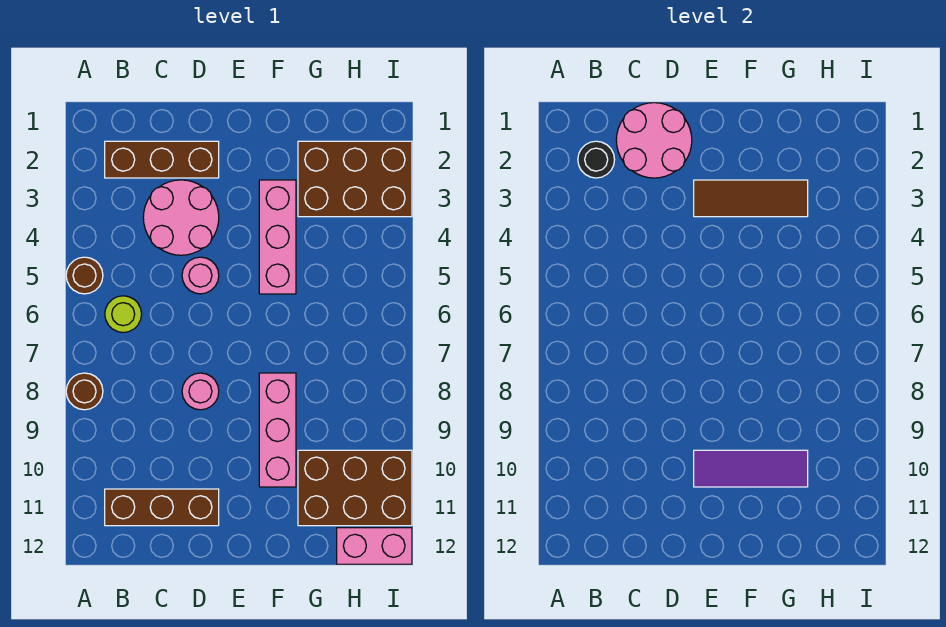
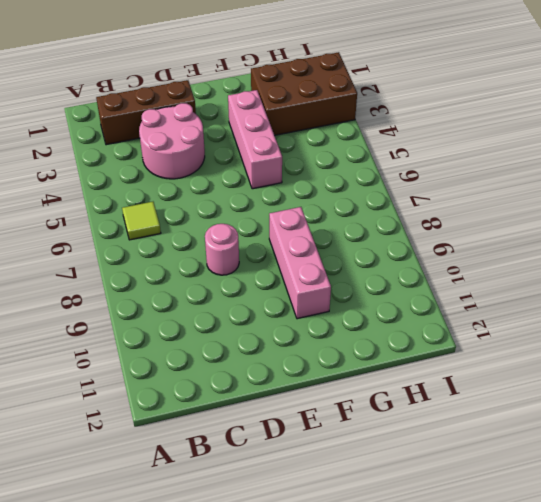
lime tile B6 level 1 -> lime round brick B6 level 1
none -> brown round brick A5 level 1
none -> brown round brick A8 level 1
none -> brown brick B11:D11 level 1

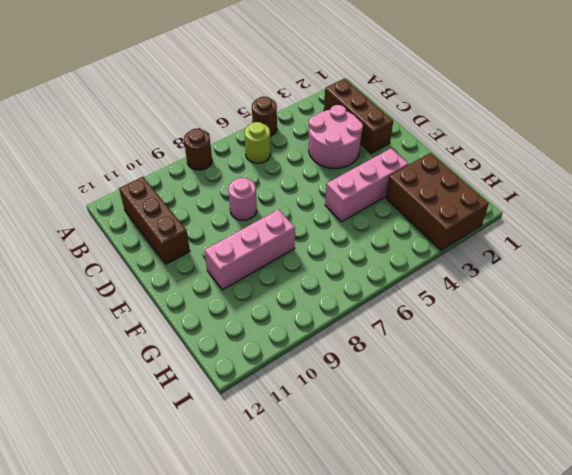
none -> pink round brick D5 level 1
none -> brown brick G10:I11 level 1
none -> pink brick H12:I12 level 1

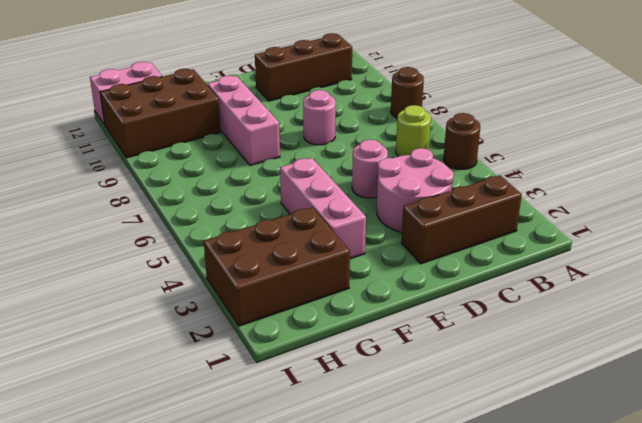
none -> black round brick B2 level 2
none -> pink round brick C1:D2 level 2
none -> brown tile E3:G3 level 2

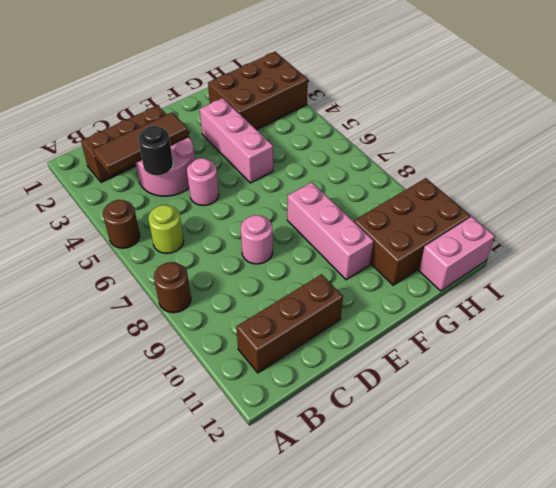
brown tile B3:D3 level 2 -> brown tile E3:G3 level 2
black round brick C4 level 2 -> black round brick B2 level 2
none -> pink round brick C1:D2 level 2
none -> purple tile E10:G10 level 2

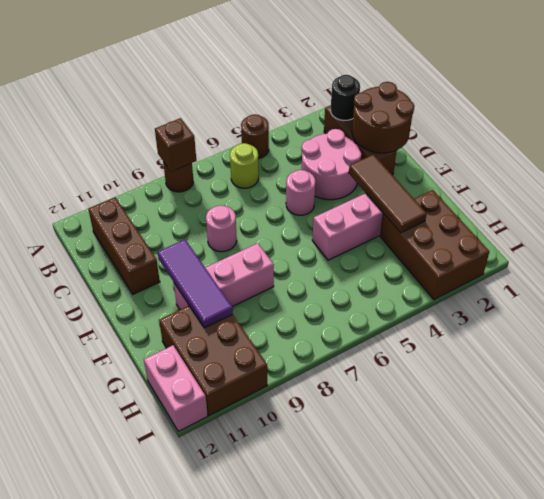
brown brick A8 level 2 -> none
brown round brick C1:D2 level 2 -> pink round brick C1:D2 level 2

